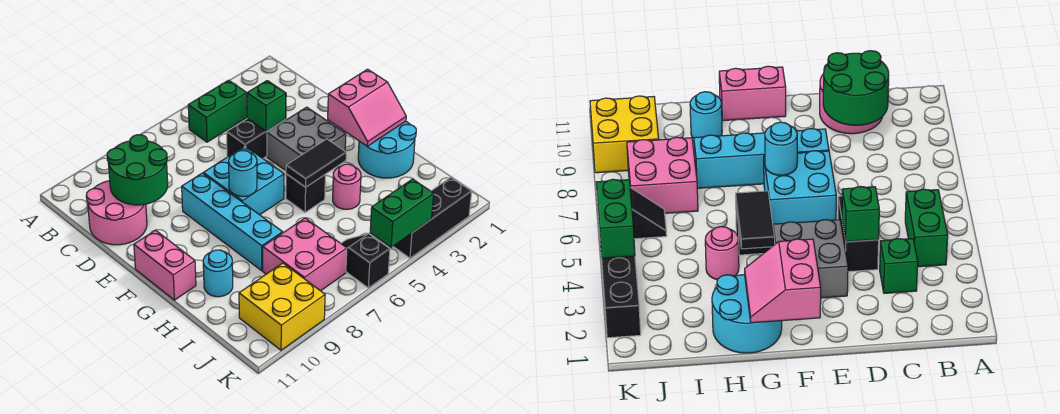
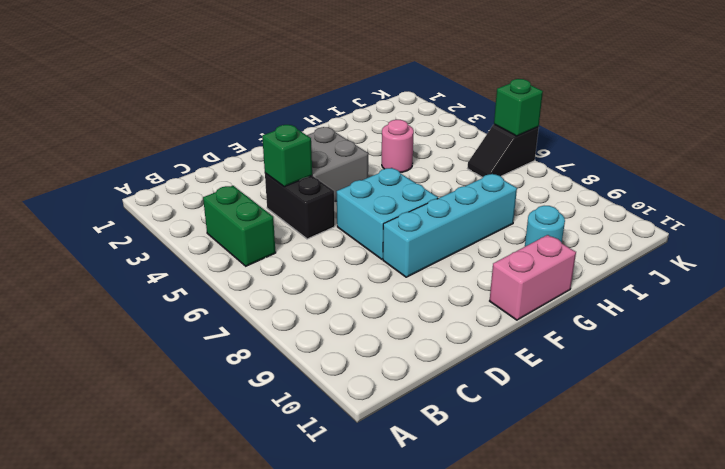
green brick K6 level 2 -> green brick C3 level 1
none -> pink round brick C10:D11 level 1
none -> cyan round brick G1:H2 level 1
none -> black brick G5 level 1

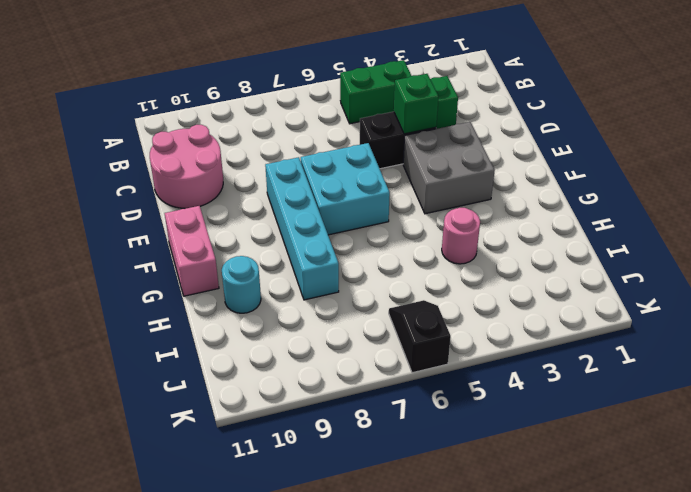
none -> cyan round brick G1:H2 level 1
none -> black brick G5 level 1
none -> pink brick I7:J8 level 1

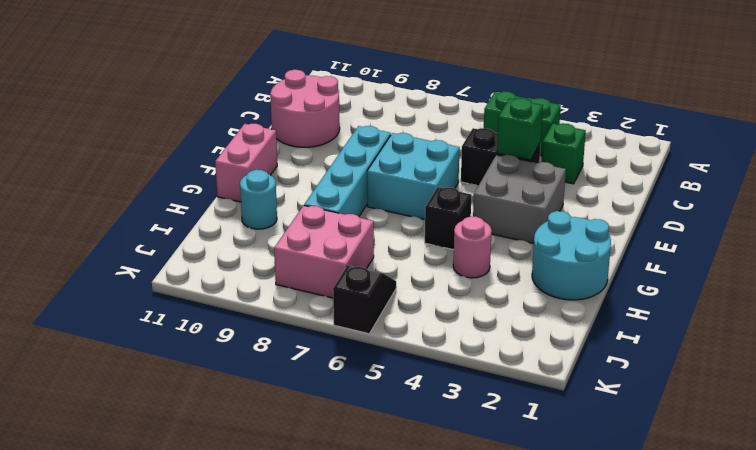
none -> yellow brick J9:K10 level 1
none -> black brick K2:K4 level 1
none -> green round brick C9:D10 level 2

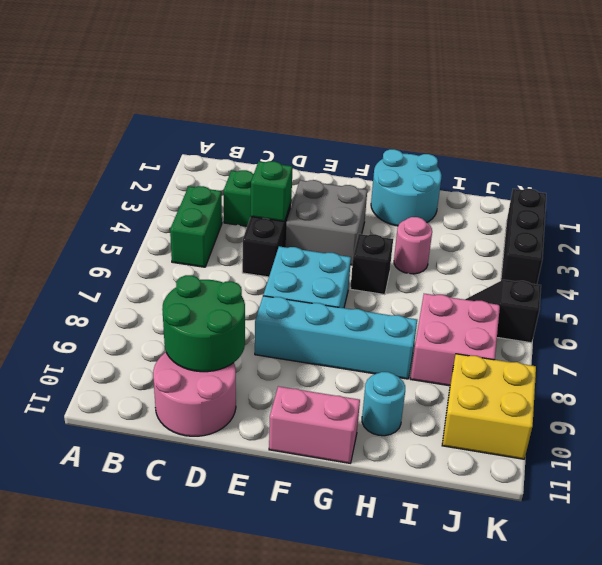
none -> pink slope F1:G2 level 2 top F
none -> cyan round brick F7 level 2
none -> black tile G4:G5 level 2

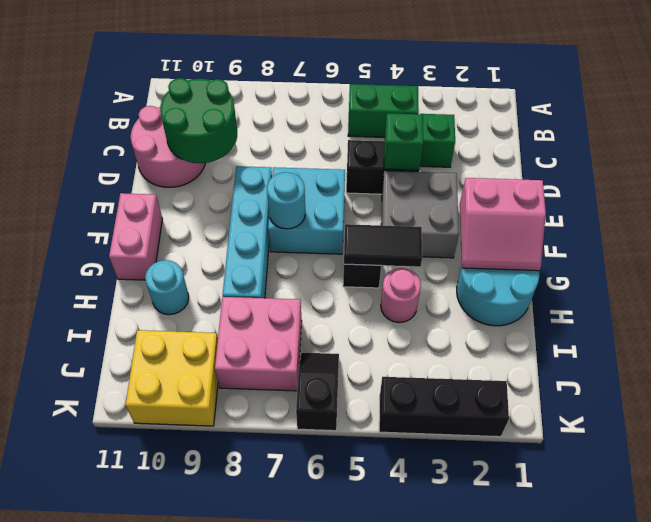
none -> green brick K4:K5 level 2

